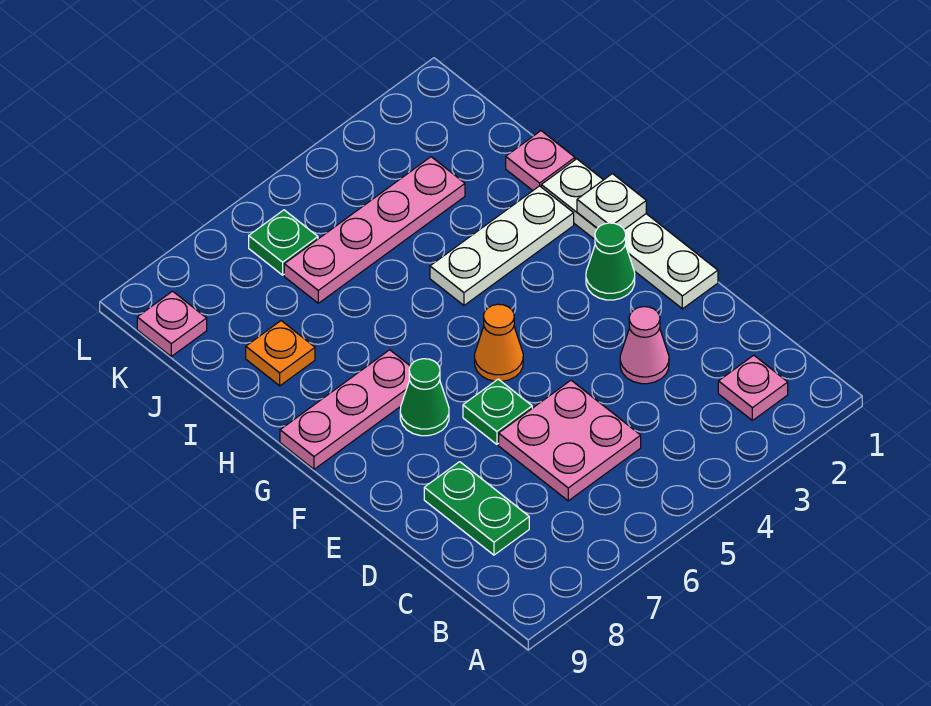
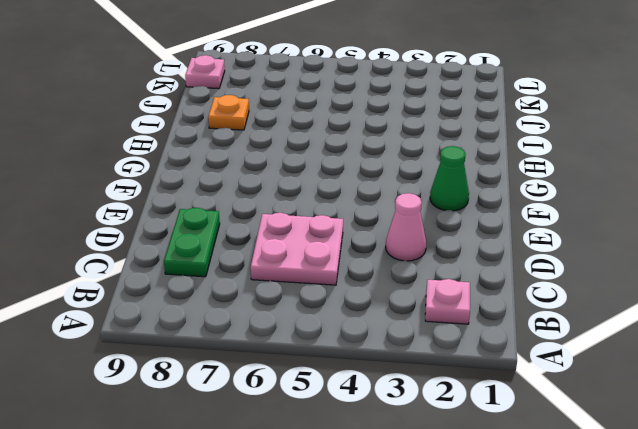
none -> white plate E1:H1 level 1
none -> green plate E6 level 1
none -> orange cone F5 level 1

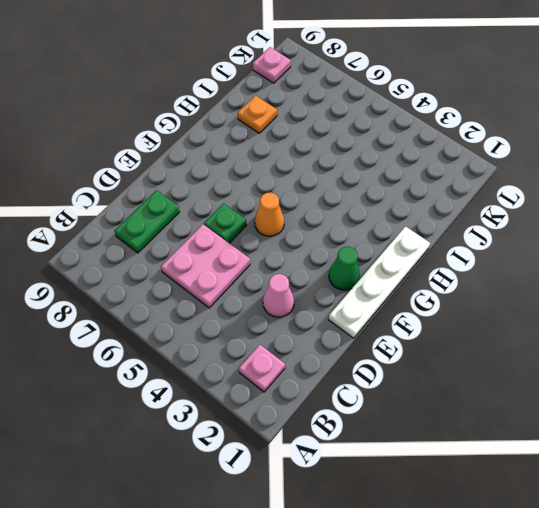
none -> green cone F7 level 1
none -> pink plate G7:G9 level 1
none -> white plate H2:H4 level 1

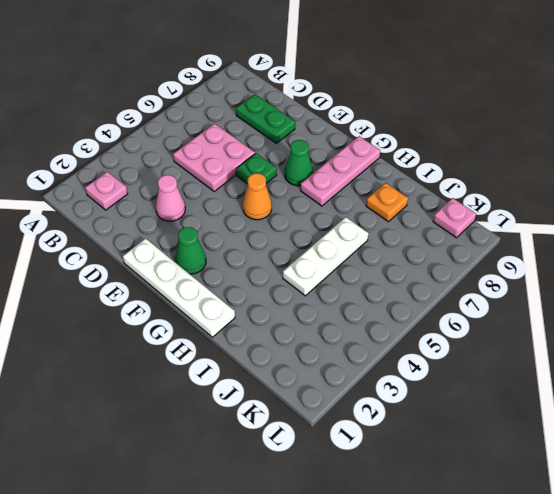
white plate I4:I6 level 1 -> white plate H2:H4 level 1
none -> pink plate I1 level 1
none -> pink plate J3:J6 level 1
none -> green plate K6 level 1

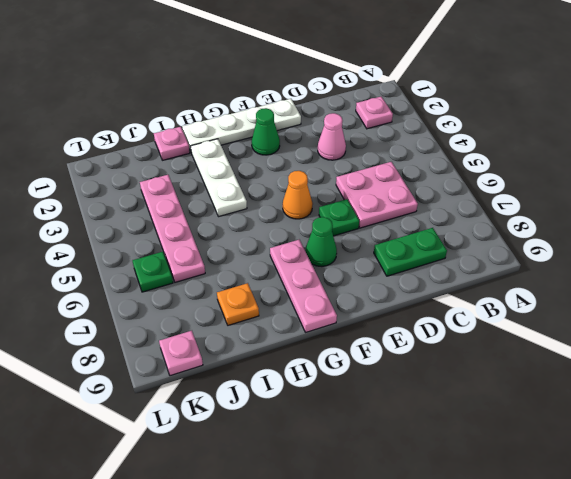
none -> white plate G1 level 2

